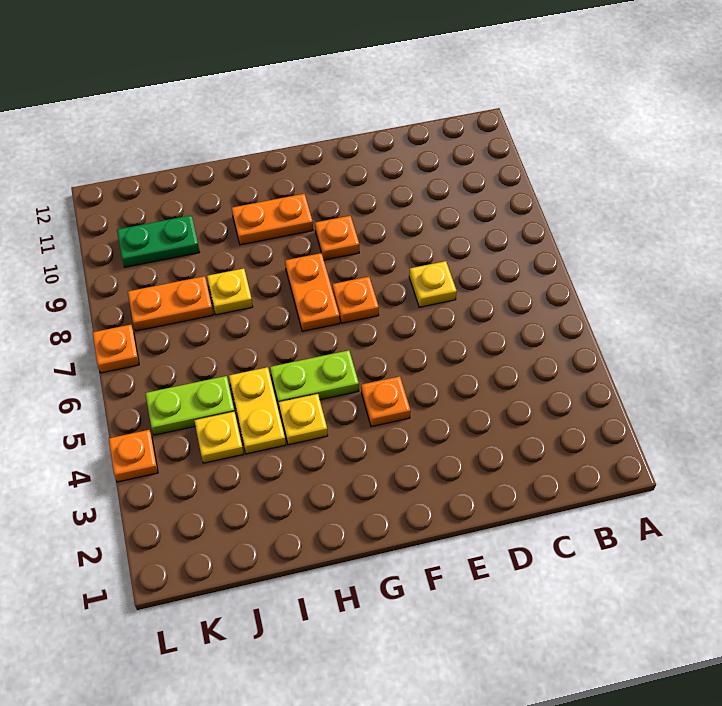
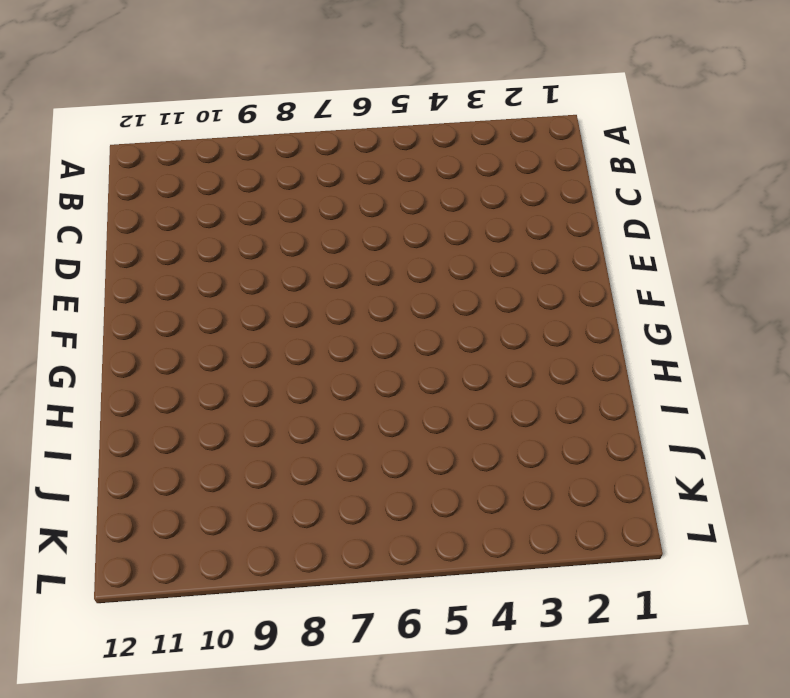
none -> yellow plate D7 level 1
none -> orange plate F4 level 1
none -> orange plate F7 level 1

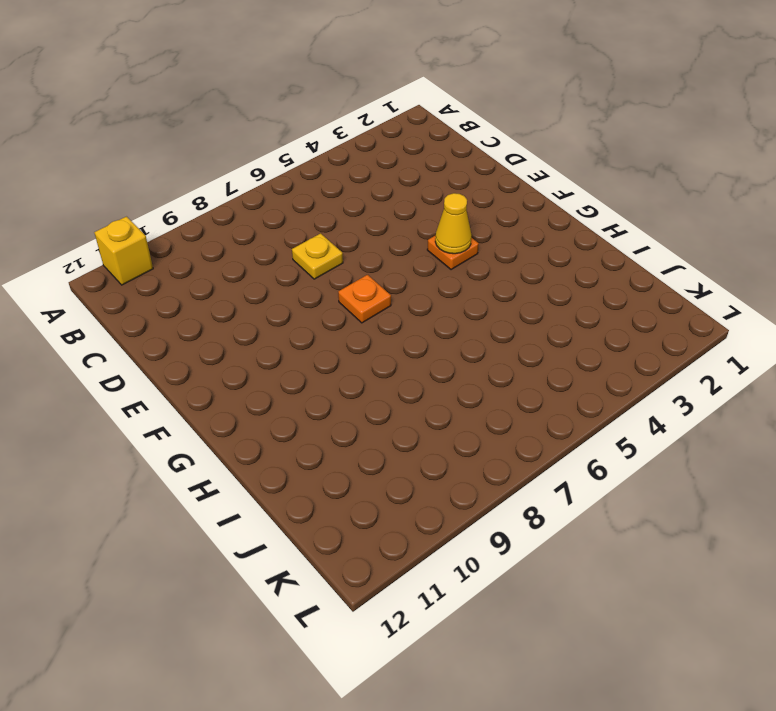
yellow brick A11 level 1 -> none
yellow cone F4 level 2 -> none
none -> orange plate F9 level 1
none -> lime plate G5:H5 level 1
none -> orange plate G7:G8 level 1

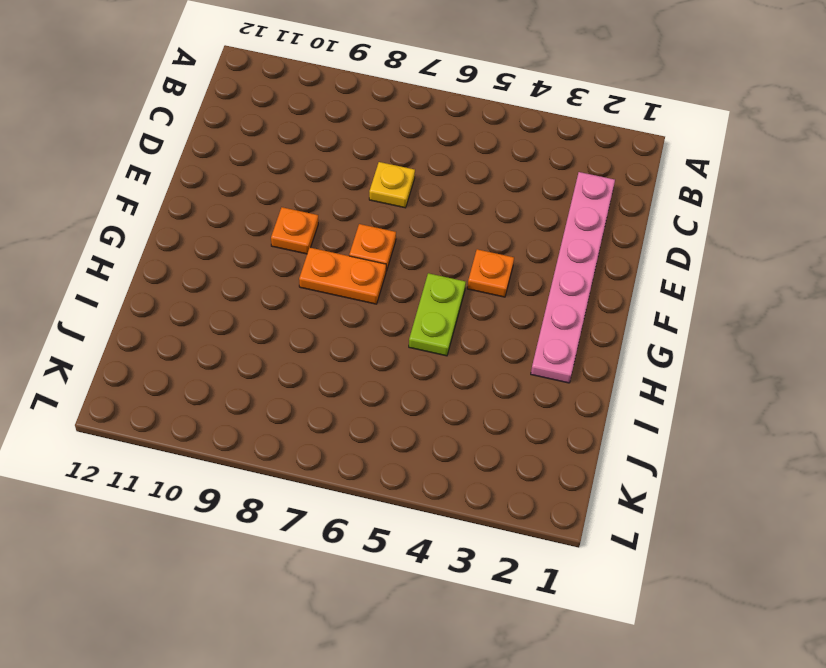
pink plate C2:H2 level 1 -> none
none -> orange plate G10:H10 level 1
none -> yellow plate H4 level 1
none -> yellow plate I4:I5 level 1

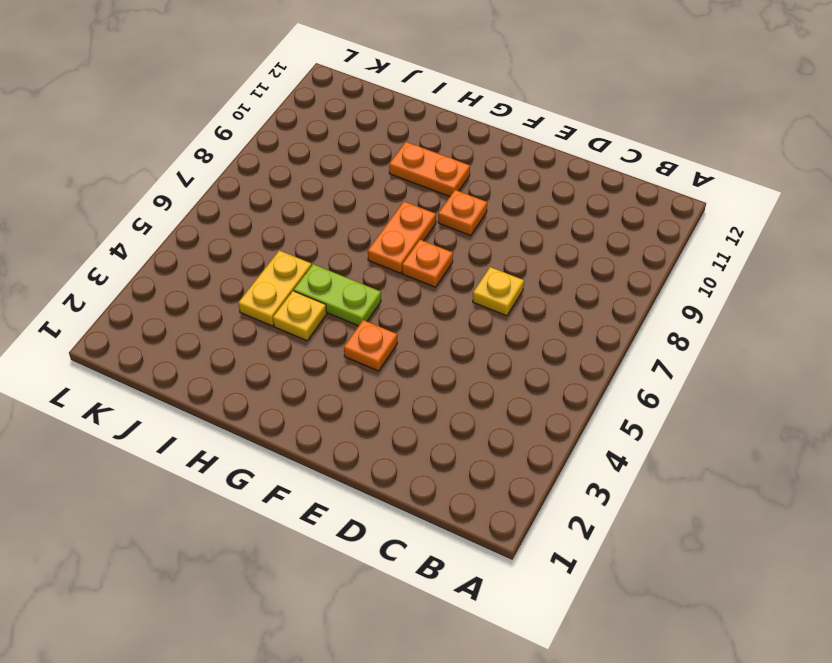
none -> yellow plate I8 level 1
none -> yellow plate J4 level 1
none -> lime plate J5:K5 level 1

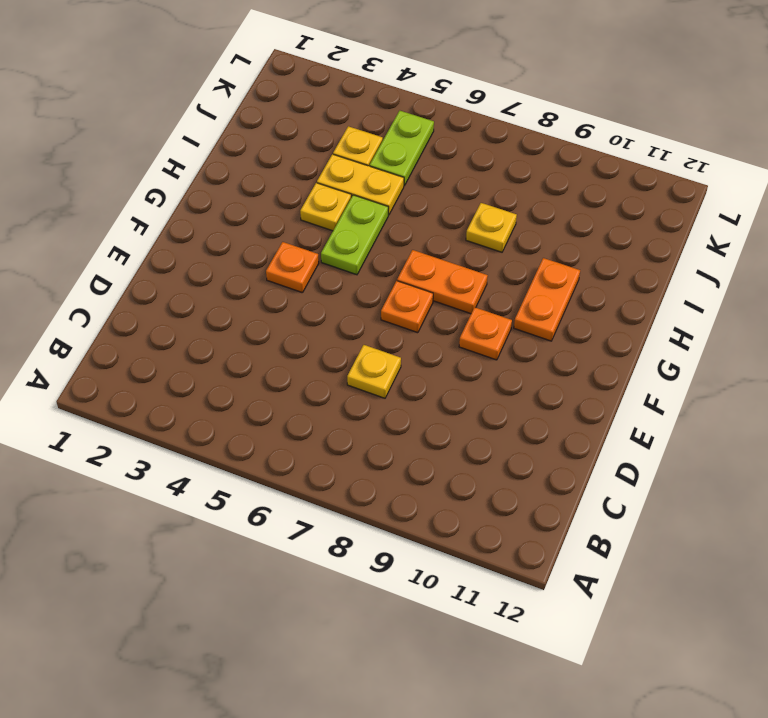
none -> orange plate J8:K8 level 1
none -> green plate J10:K10 level 1
none -> orange plate L4 level 1

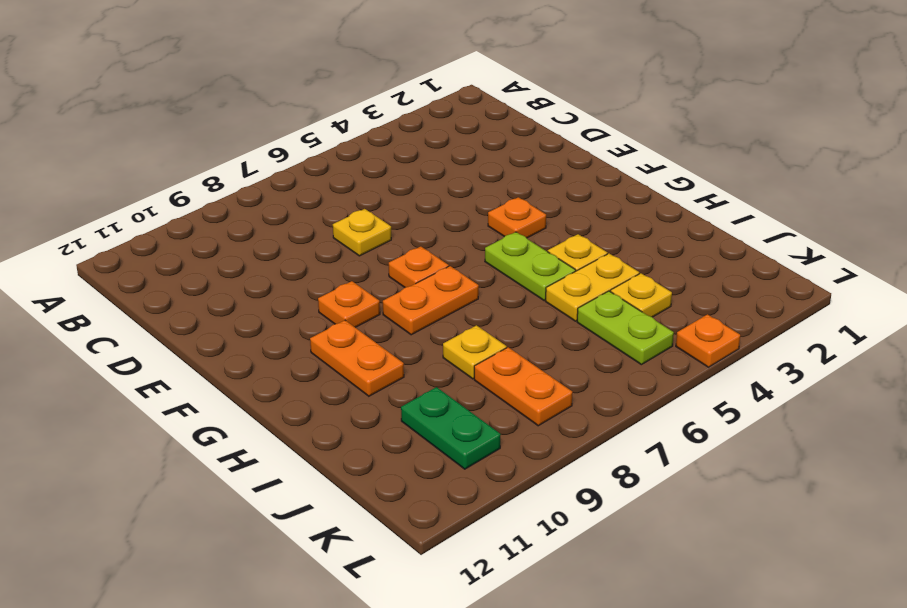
none -> orange plate L7 level 1

